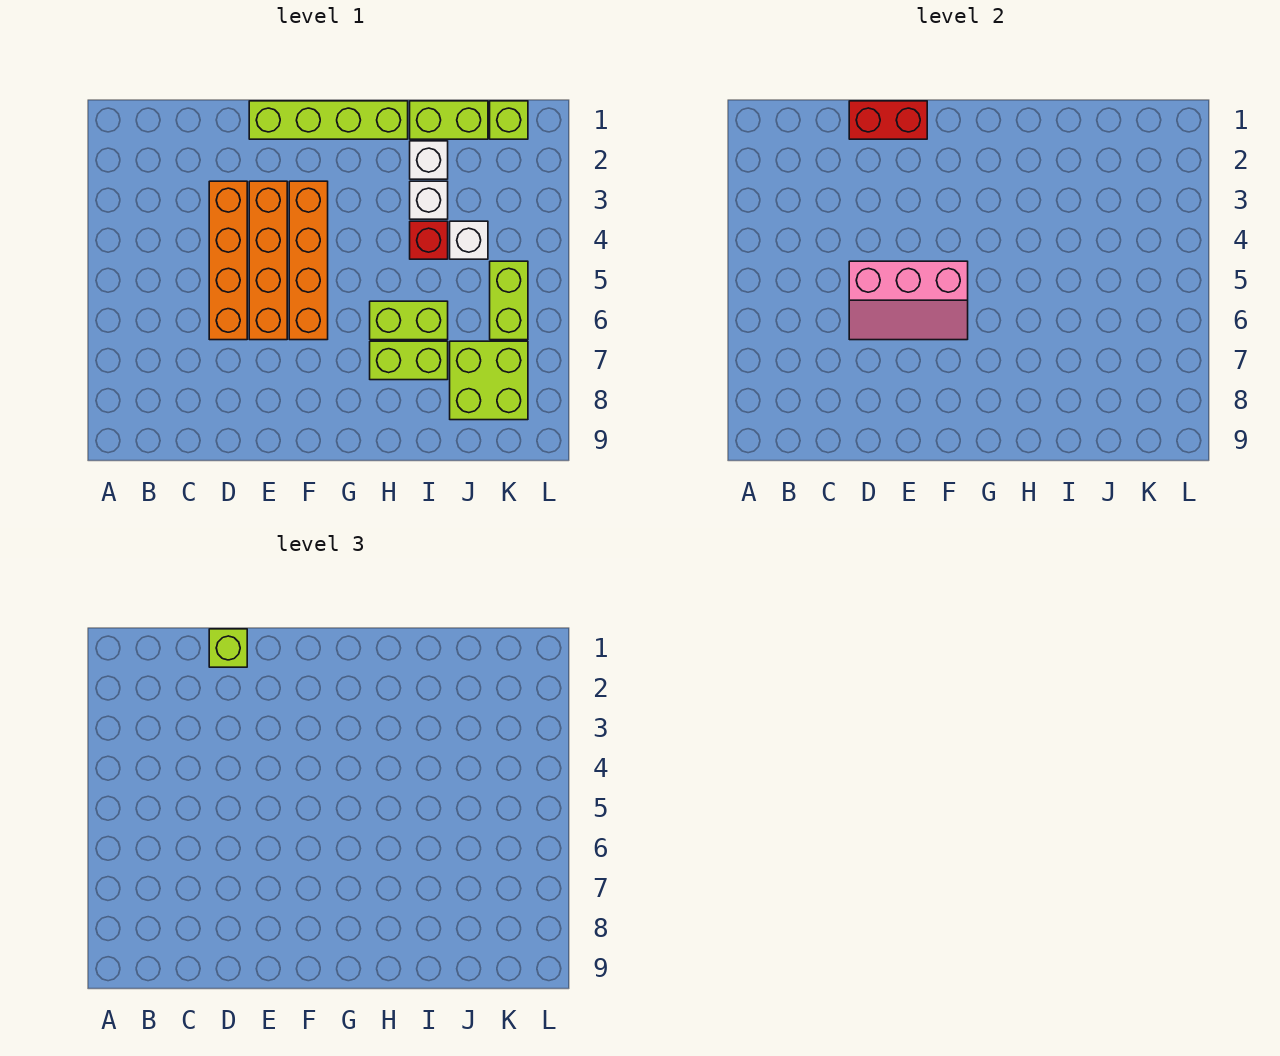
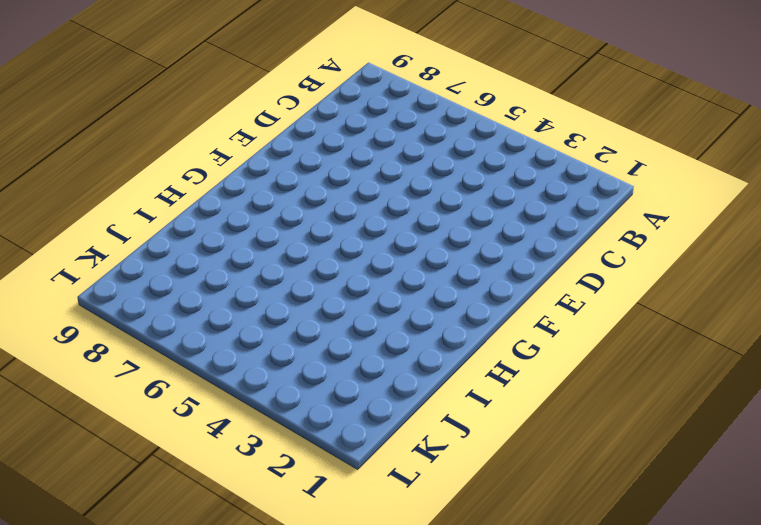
none -> orange brick D3:D6 level 1
none -> lime brick E1:H1 level 1
none -> orange brick E3:E6 level 1

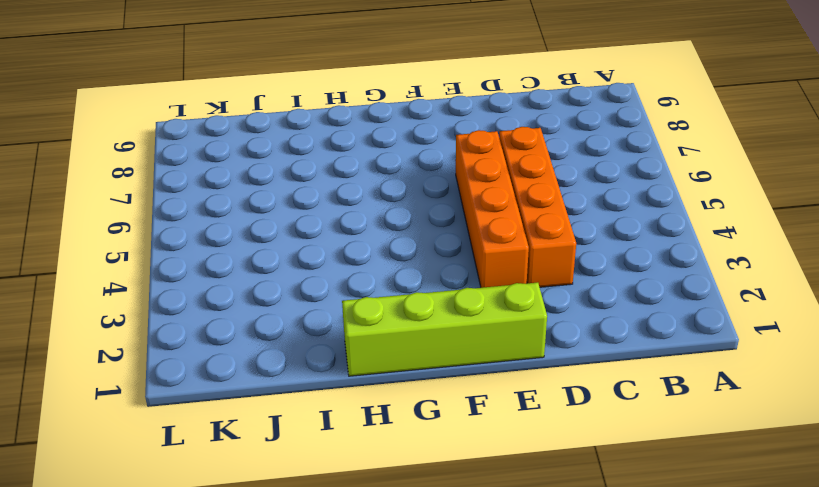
none -> orange brick F3:F6 level 1
none -> lime brick H6:I6 level 1
none -> lime brick H7:I7 level 1

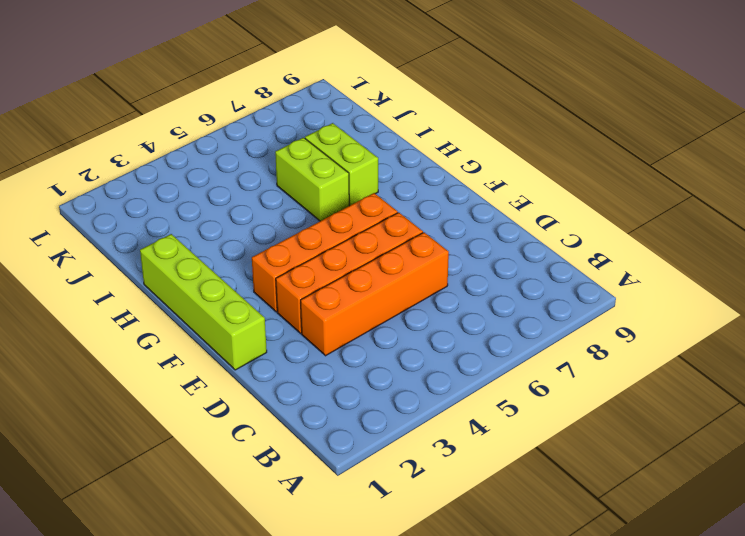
none -> lime brick I1:J1 level 1
none -> white brick I2 level 1
none -> white brick I3 level 1

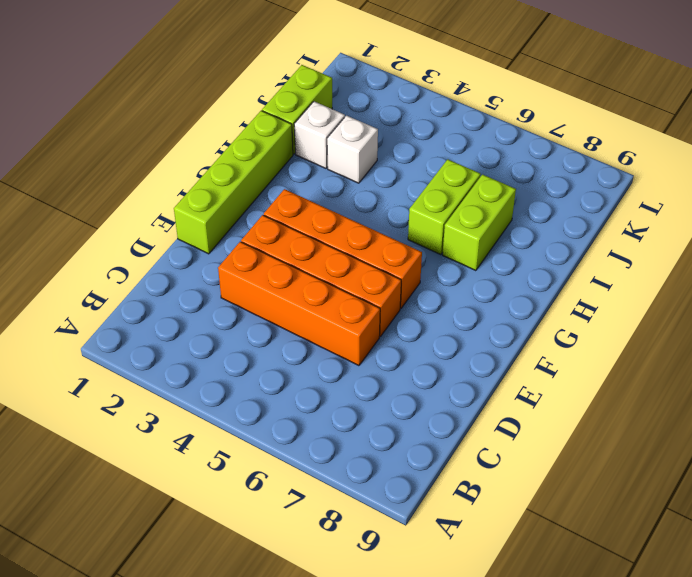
none -> red brick I4 level 1
none -> white brick J4 level 1
none -> lime brick J7:K8 level 1

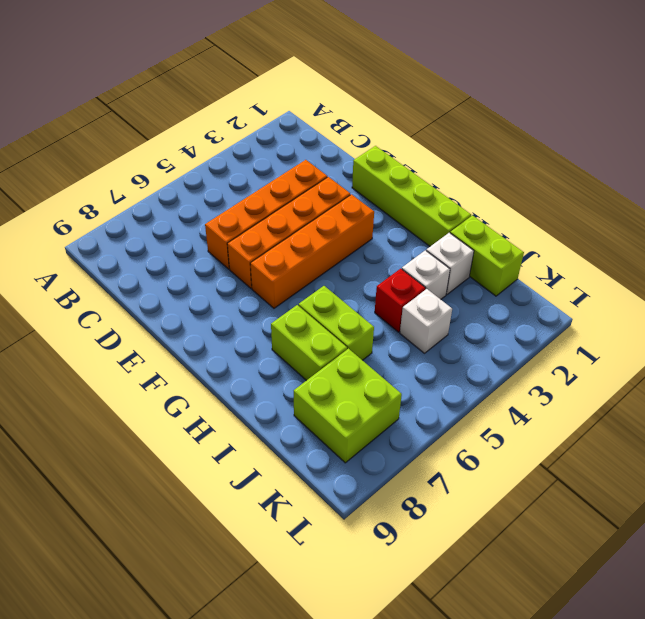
none -> lime brick K1 level 1
none -> lime brick K5:K6 level 1
none -> red brick D1:E1 level 2

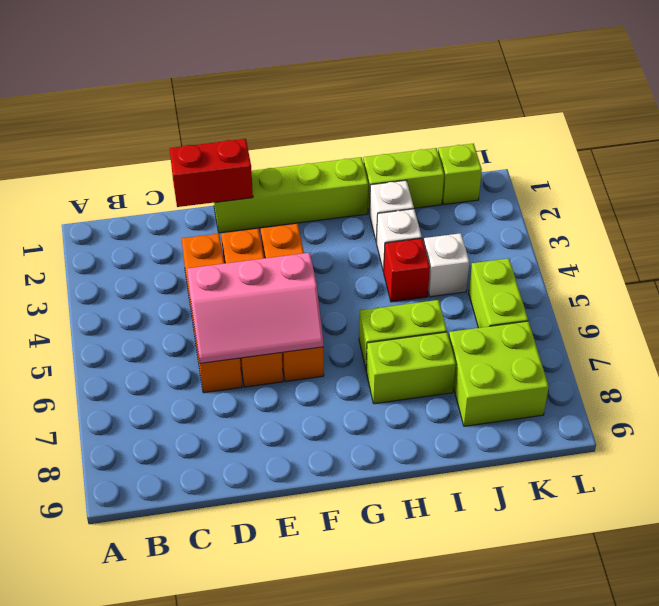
none -> lime brick D1 level 3

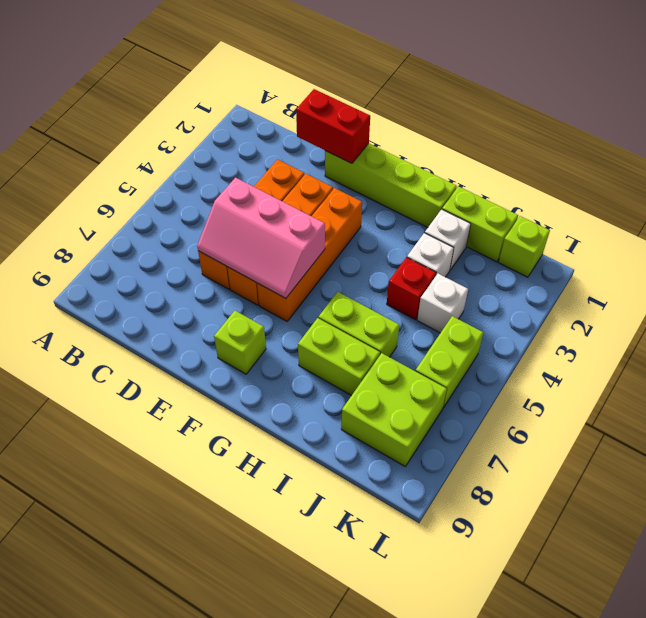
lime brick F8 level 1 -> lime brick D1 level 3

